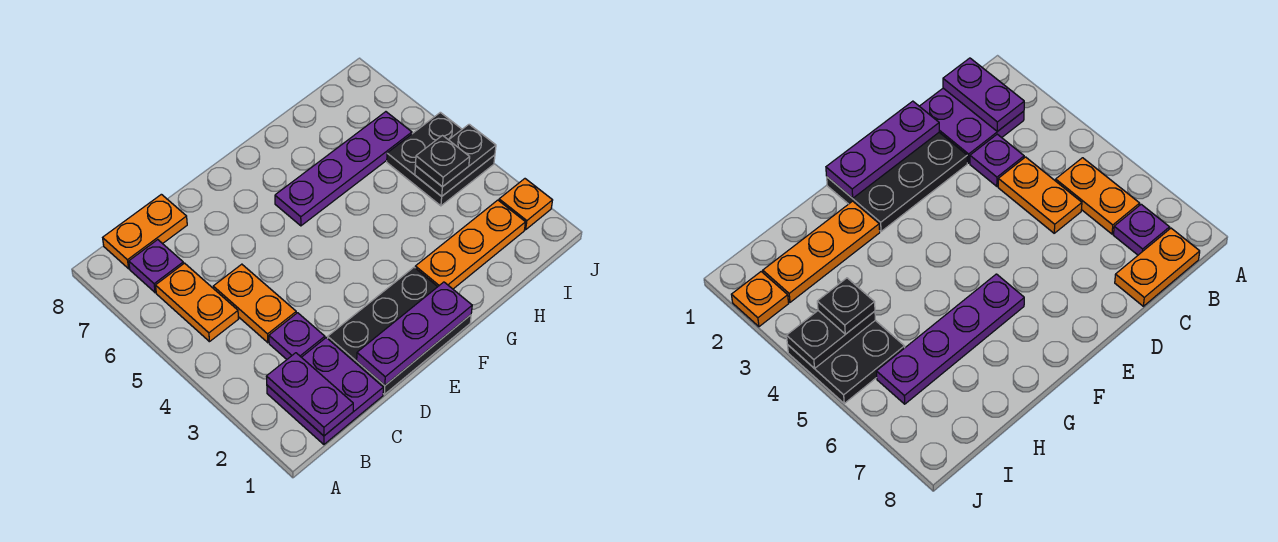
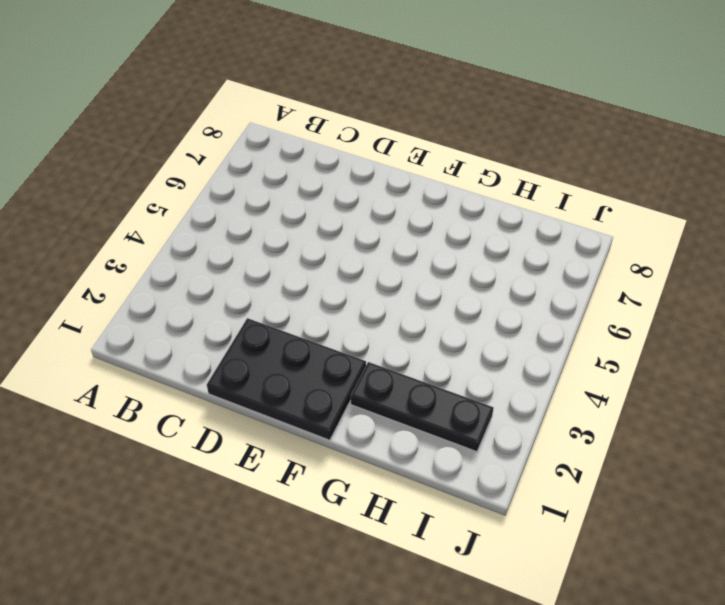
black plate G2:I2 level 1 -> orange plate G2:I2 level 1
none -> purple plate B1:C2 level 1
none -> orange plate B5:B6 level 1
none -> purple plate B7 level 1

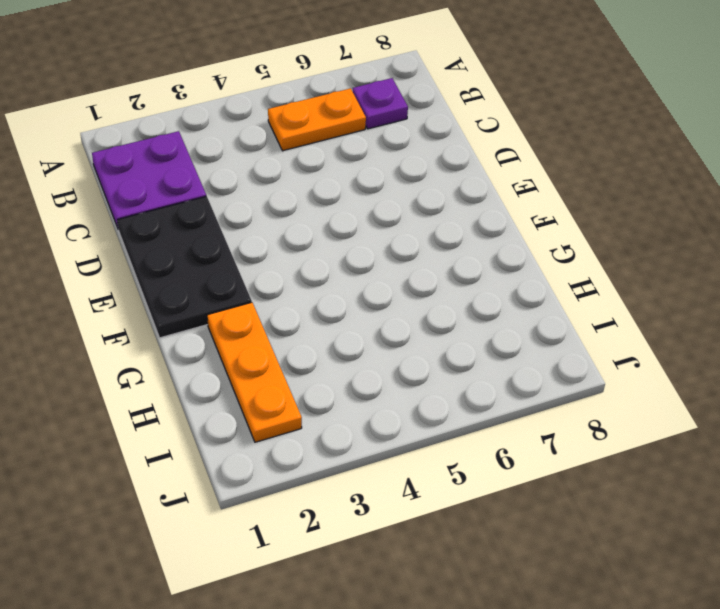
none -> orange plate B8:C8 level 1
none -> purple plate C3 level 1
none -> orange plate C4:C5 level 1

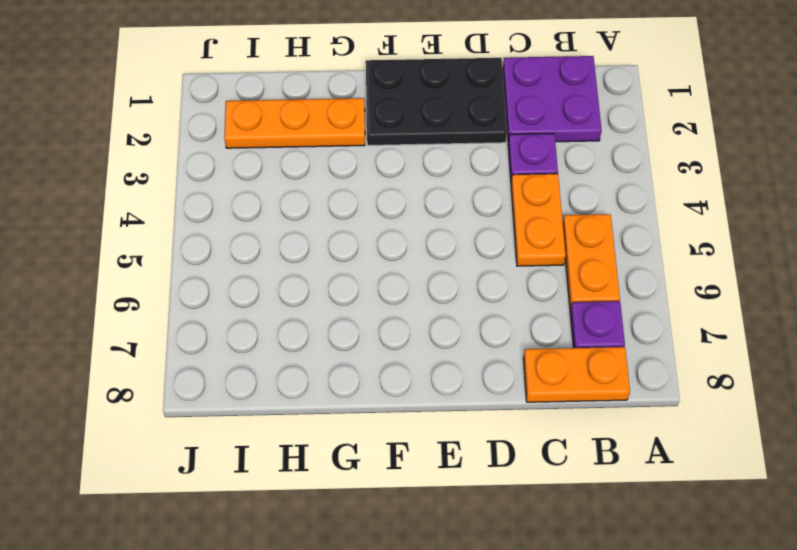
none -> purple plate F6:I6 level 1
none -> black plate I4:J5 level 1
none -> orange plate J2 level 1

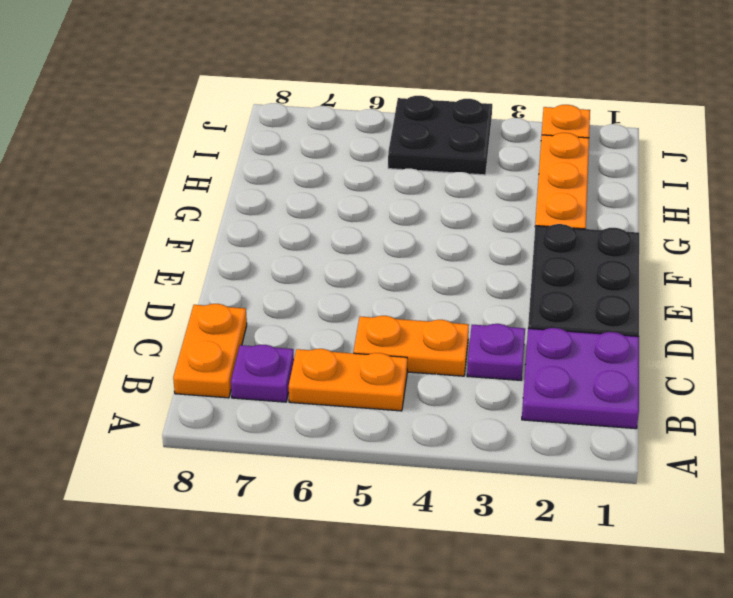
none -> purple plate F6:I6 level 1
none -> purple plate B1:B2 level 2
none -> purple plate D1:F1 level 2

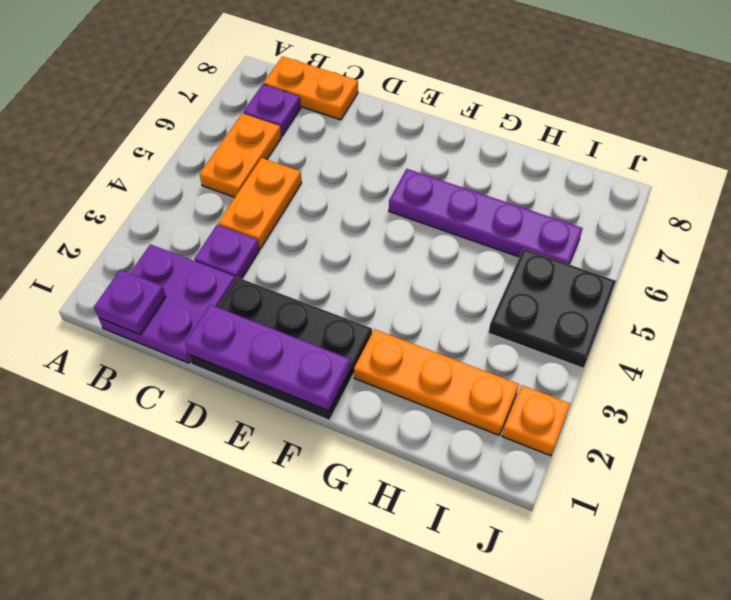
purple plate B1 level 2 -> purple plate B1:B2 level 2
none -> black plate I4:J4 level 2
none -> black plate I4 level 3

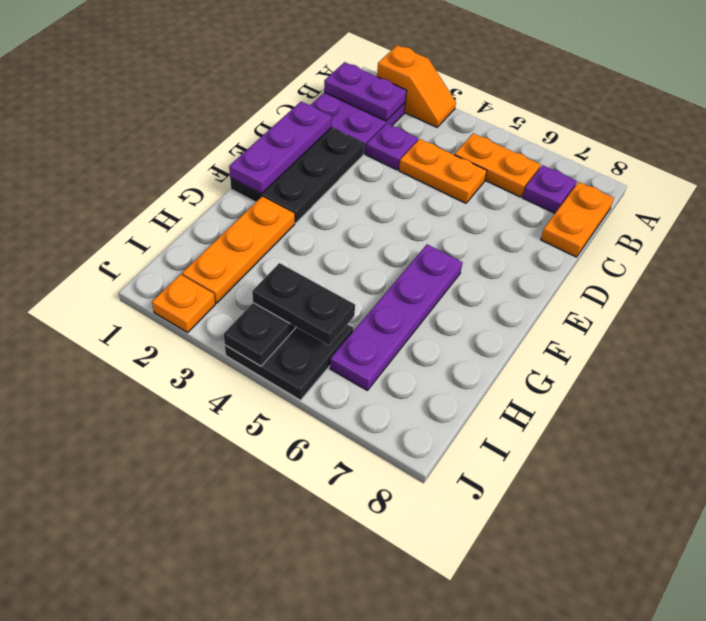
orange slope A2:A3 level 1 top 2 -> none
black plate I4:I5 level 3 -> black plate I4 level 3

